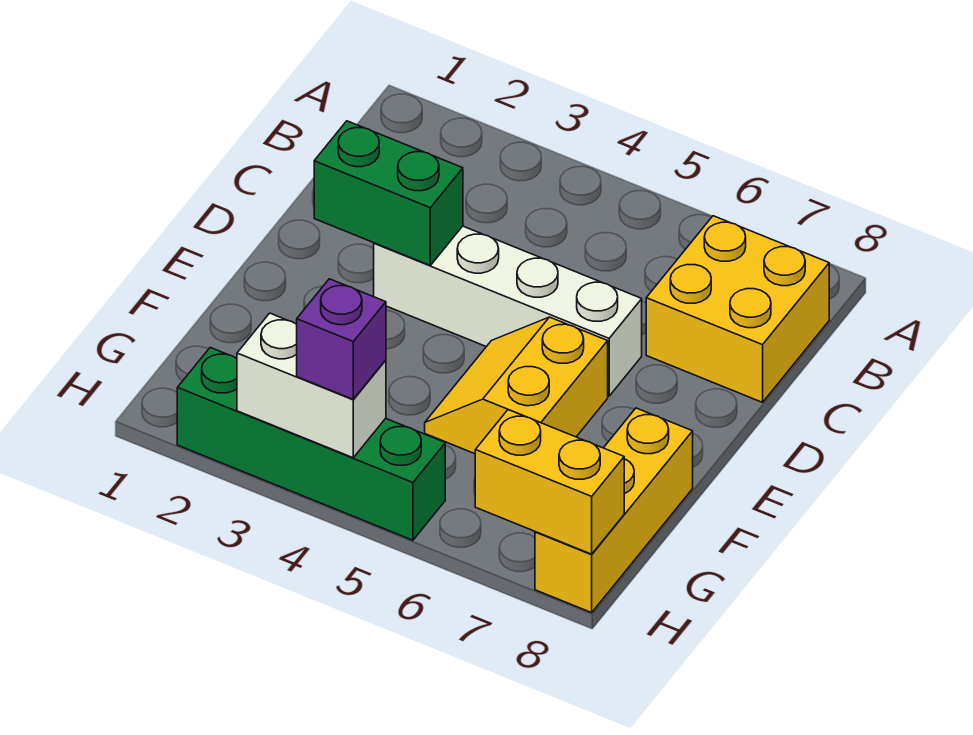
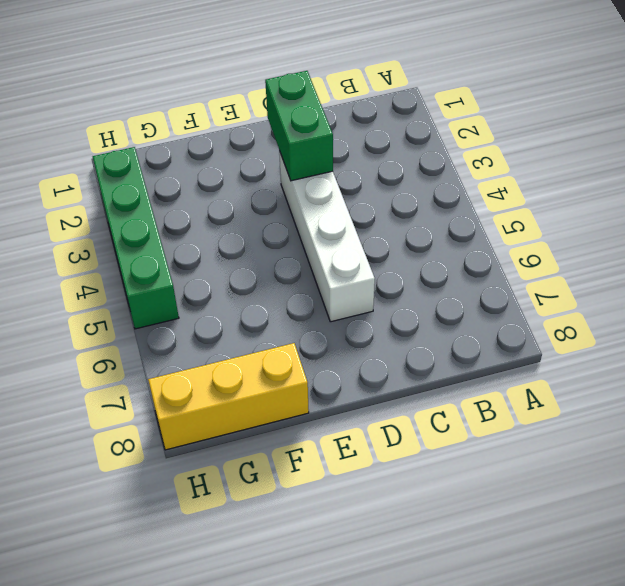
none -> yellow brick B7:C8 level 1
none -> yellow slope E5:F6 level 1 top 6

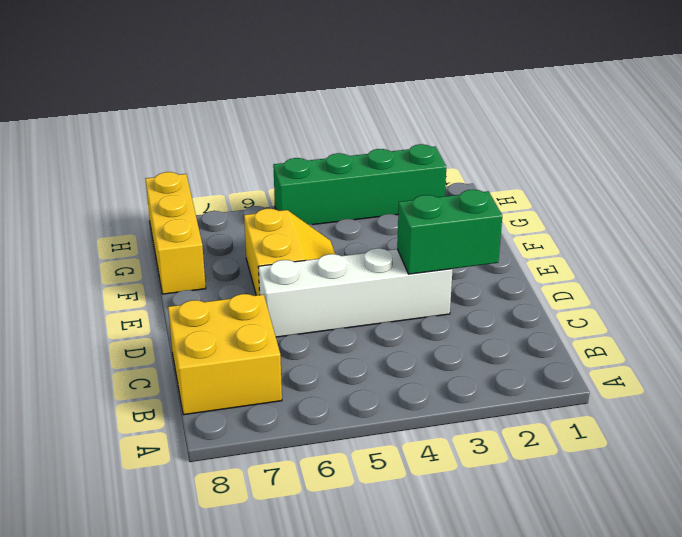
none -> white brick H3:H4 level 2
none -> yellow brick H7:H8 level 2

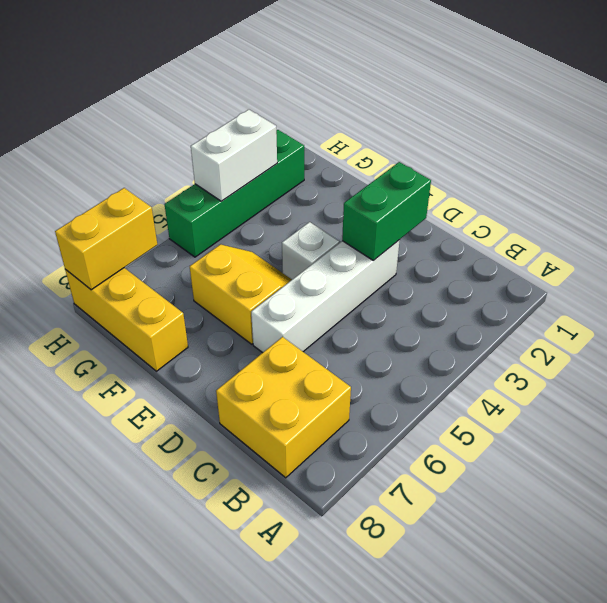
white brick E4 level 1 -> none
none -> purple brick H4 level 3

